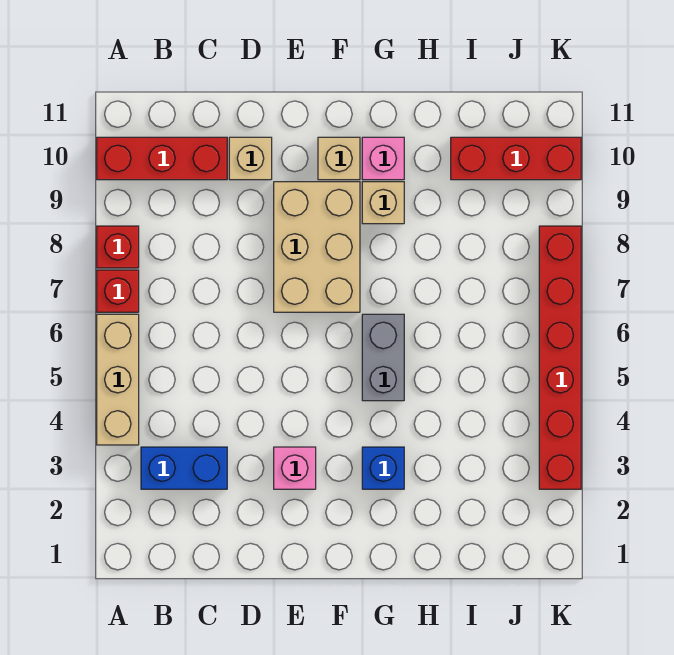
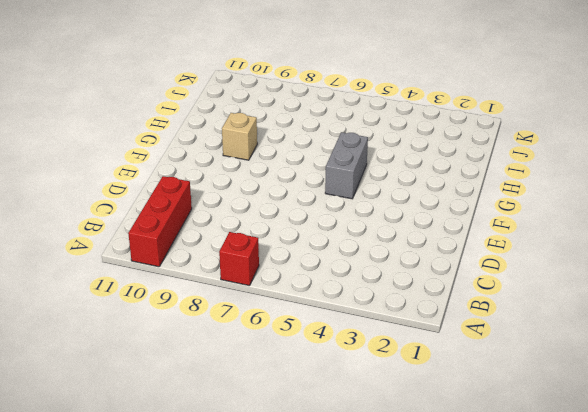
grey brick F5:G5 level 1 -> grey brick G5:G6 level 1
none -> tan brick A4:A6 level 1
none -> red brick A8 level 1
none -> blue brick B3:C3 level 1

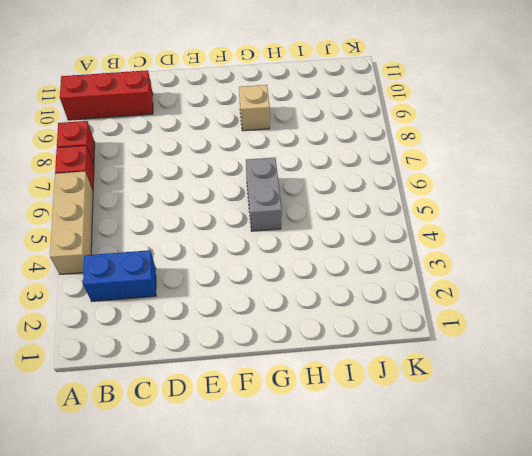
none -> tan brick D10 level 1
none -> pink brick E3 level 1
none -> tan brick E7:F9 level 1

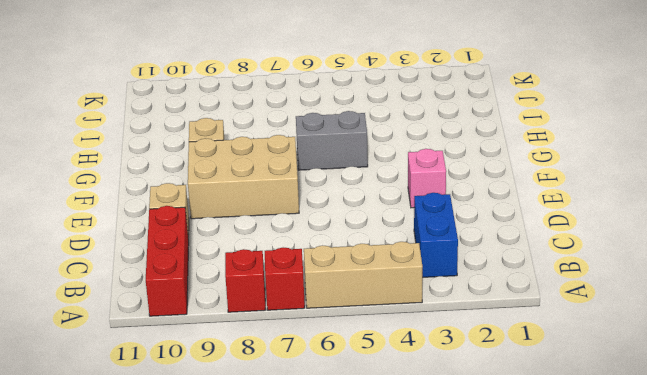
none -> tan brick F10 level 1
none -> blue brick G3 level 1
none -> pink brick G10 level 1

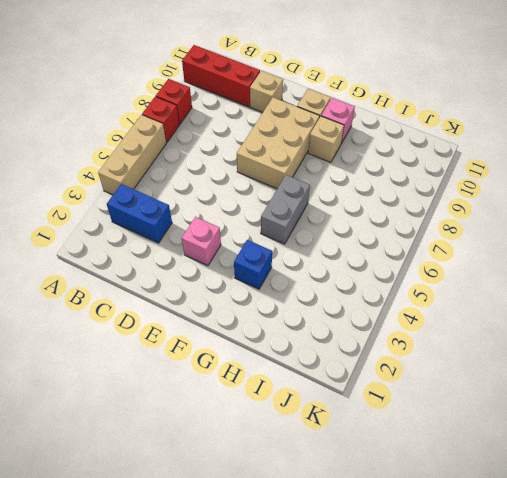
none -> red brick I10:K10 level 1
none -> red brick K3:K8 level 1

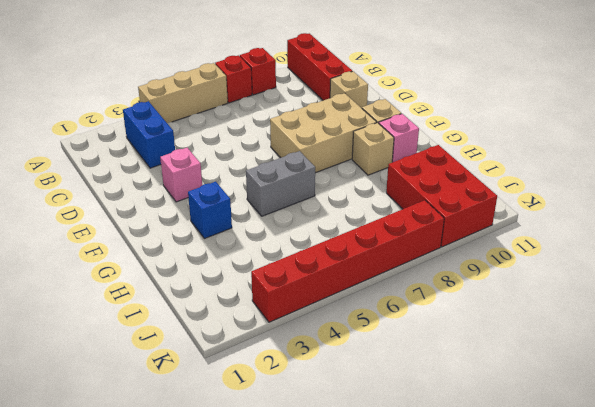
red brick I9:K10 level 1 -> red brick I10:K10 level 1

